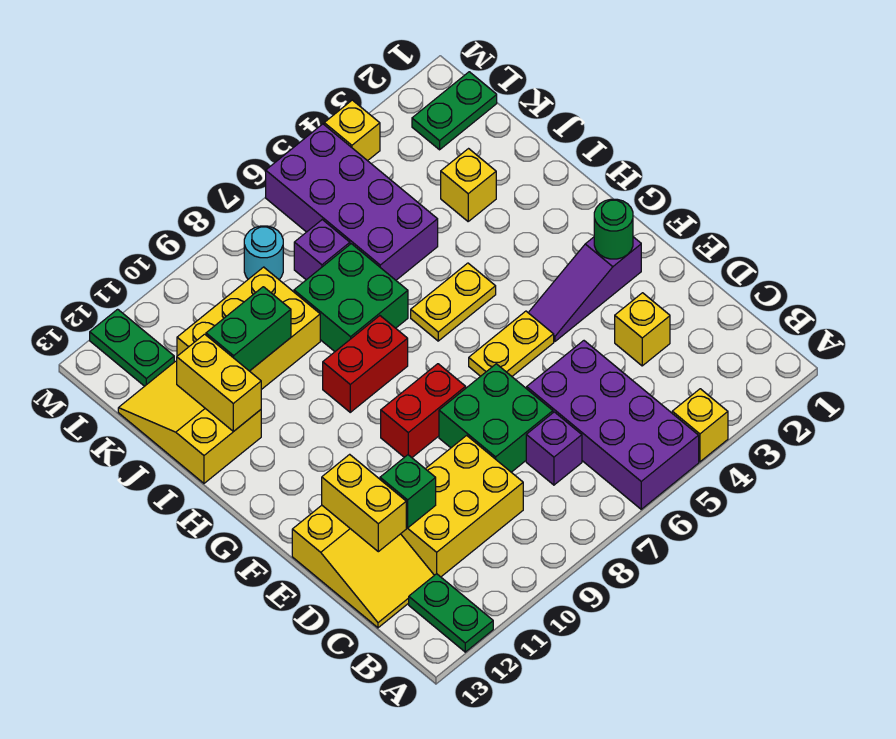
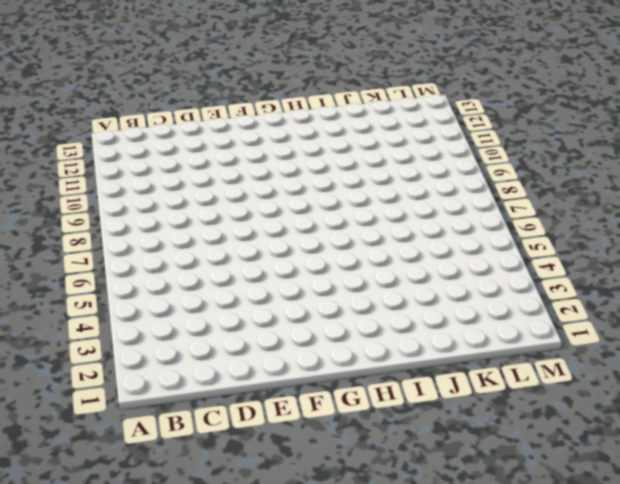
none -> yellow brick A4 level 1
none -> purple brick A5:D6 level 1
none -> green plate A12:B12 level 1

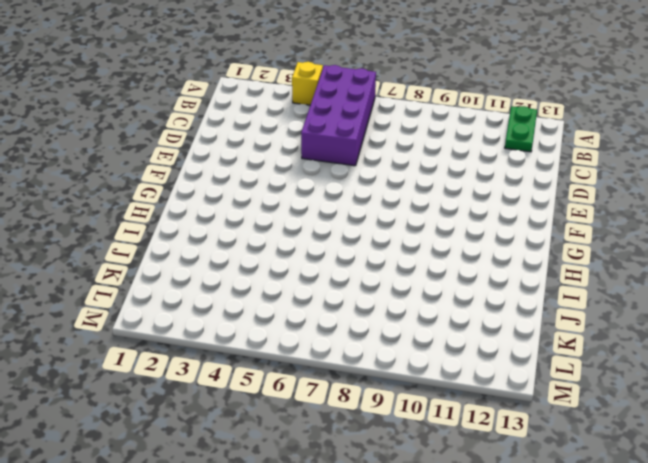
none -> purple brick C7 level 1
none -> yellow brick C9:D11 level 1
none -> yellow slope C12:E13 level 1 top E

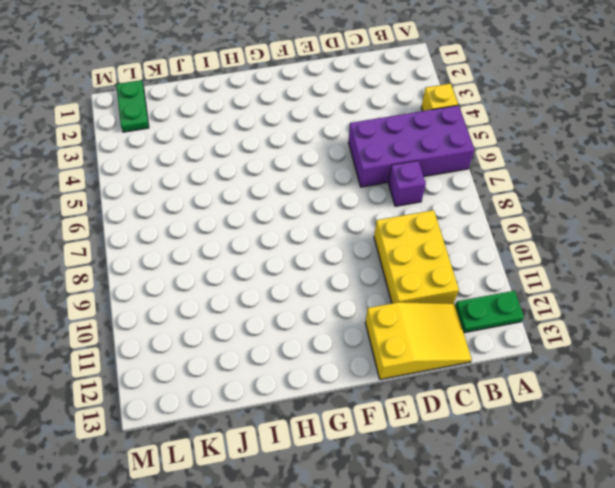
none -> yellow brick D3 level 1
none -> green brick D7:E8 level 1
none -> purple slope F2:F4 level 1 top 2

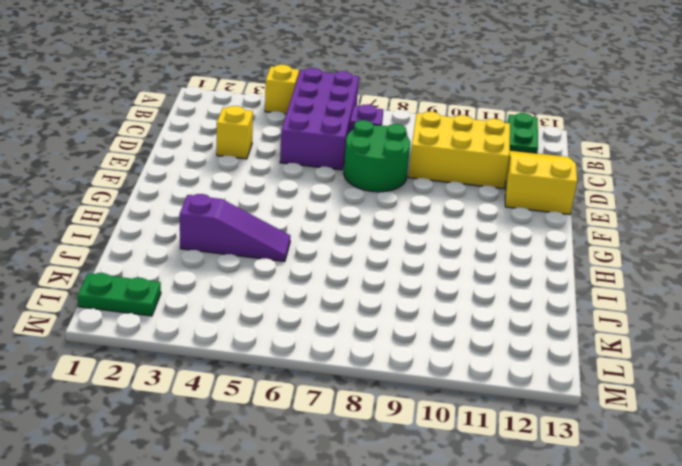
green round brick D7:E8 level 1 -> green brick D7:E8 level 1
purple slope I3:I5 level 1 top 3 -> purple slope F2:F4 level 1 top 2
none -> yellow plate F5:F6 level 1
none -> red brick F8:F9 level 1
none -> yellow plate H5:H6 level 1

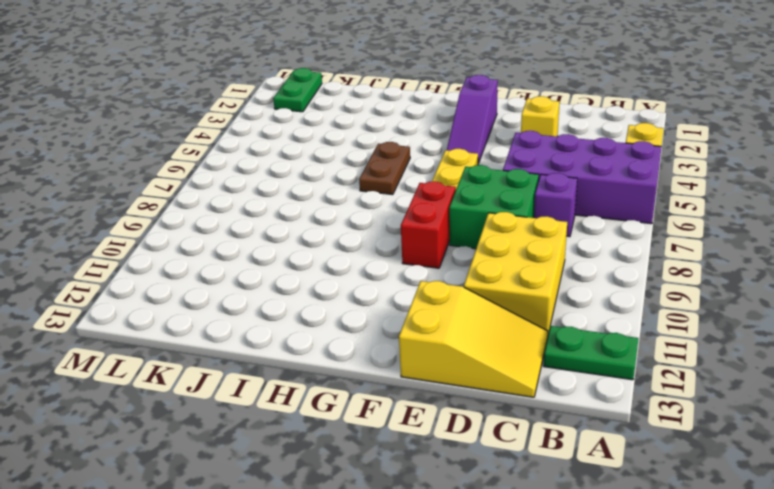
brown plate H5:H6 level 1 -> yellow plate H5:H6 level 1
none -> red brick H8:H9 level 1
none -> green brick I7:J8 level 1
none -> yellow slope I12:K13 level 1 top I

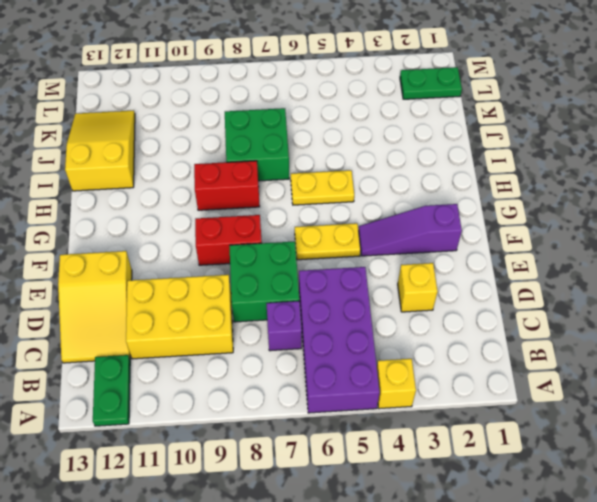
none -> yellow brick J3 level 1
none -> purple brick J5:M6 level 1
none -> yellow brick J9:K11 level 1

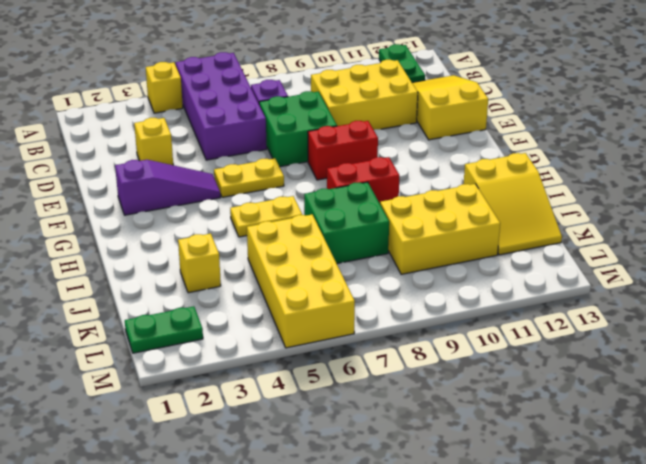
yellow brick J5:M6 level 1 -> purple brick J5:M6 level 1
none -> purple brick K7 level 1
none -> cyan round brick L8 level 1
none -> green plate L12:M12 level 1

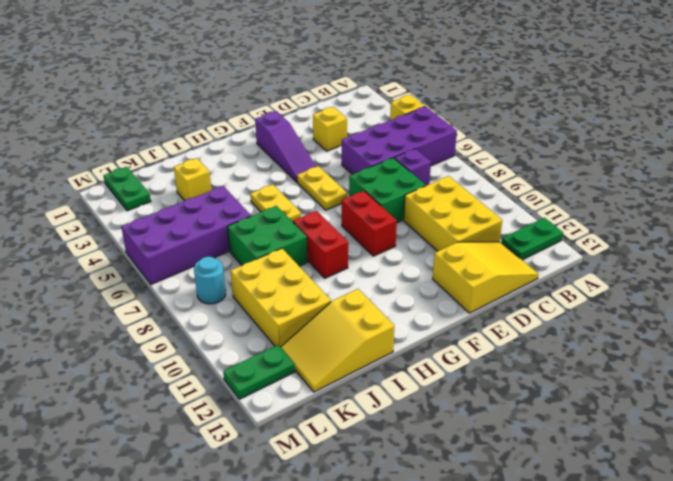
none -> purple brick K7 level 1
none -> yellow brick M4 level 1
none -> green brick D11 level 2

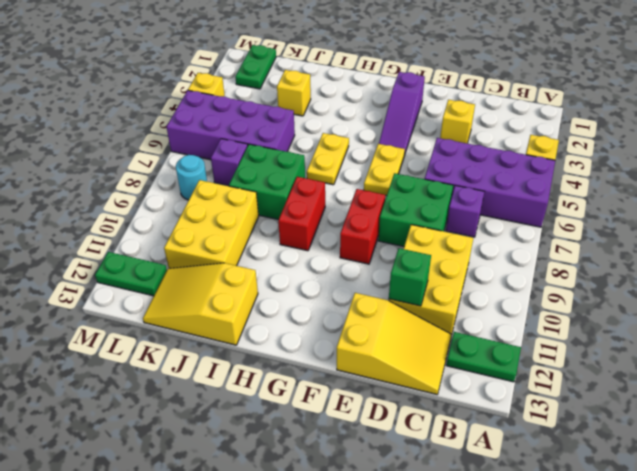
none -> yellow brick D12:E12 level 2
none -> green round brick F2 level 2
none -> yellow brick I12:J12 level 2

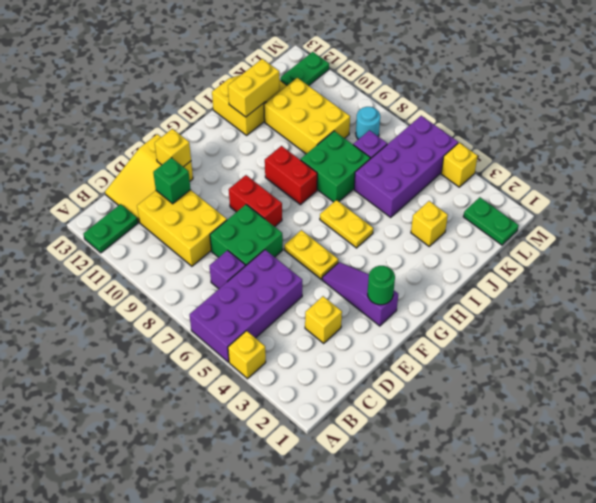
yellow brick E12 level 2 -> yellow brick D12:E12 level 2
none -> green brick J10:J11 level 2

